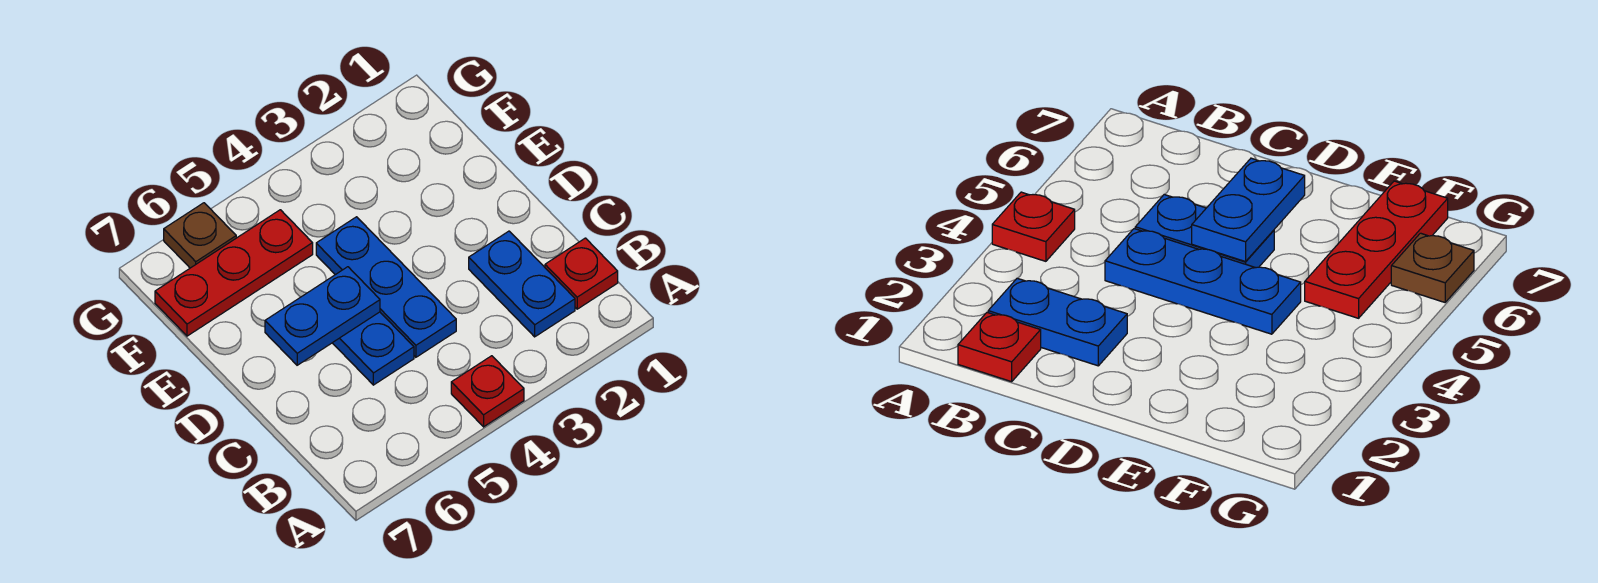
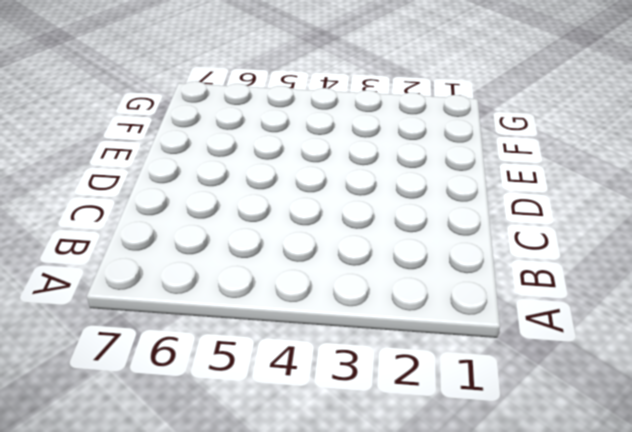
none -> red plate A4 level 1
none -> red plate B1 level 1

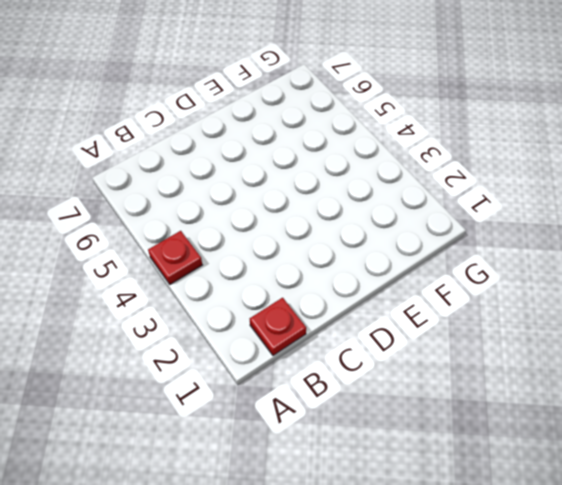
none -> blue plate B2:C2 level 1
none -> blue plate C4:E4 level 1

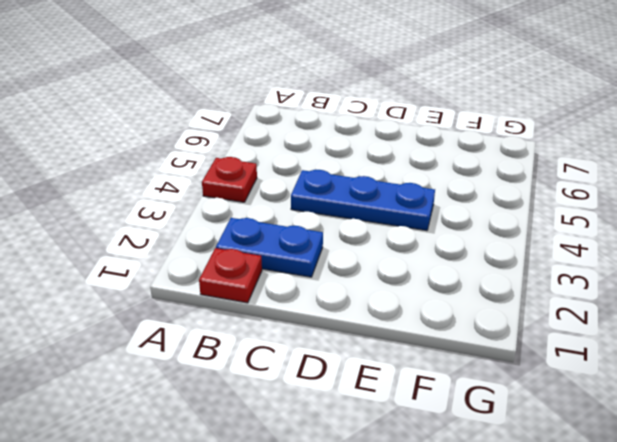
none -> blue plate C5:D5 level 1
none -> red plate F5:F7 level 1

